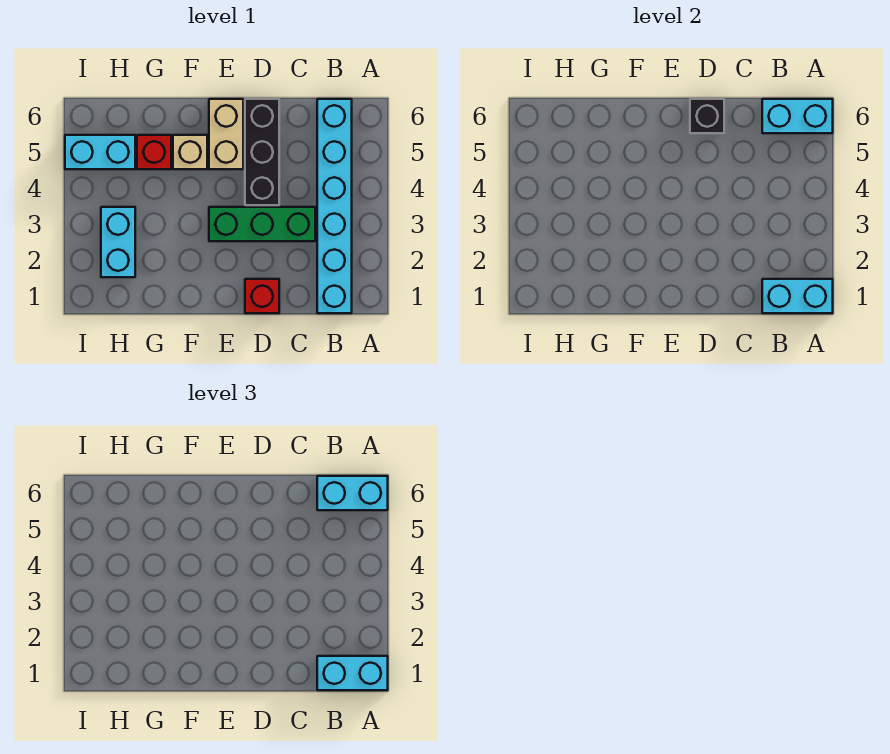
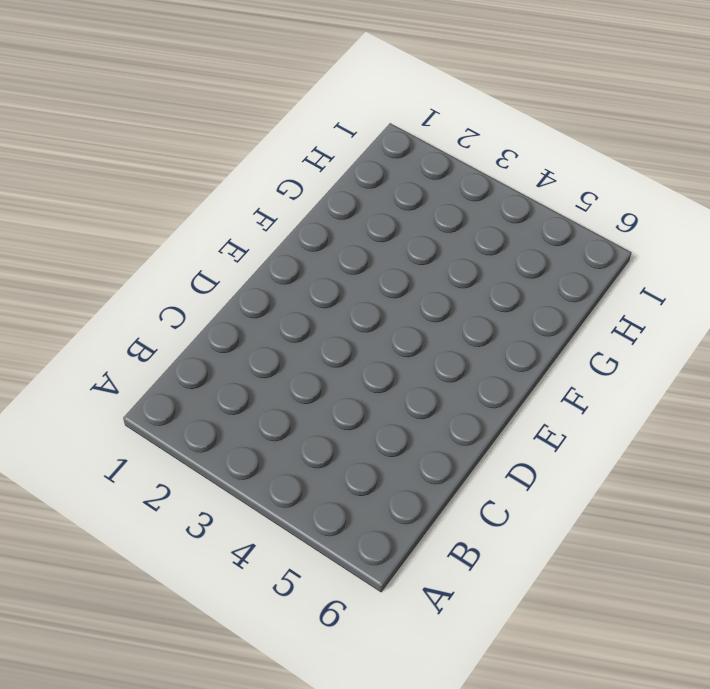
none -> cyan brick B1:B6 level 1
none -> green brick C3:E3 level 1
none -> red brick D1 level 1

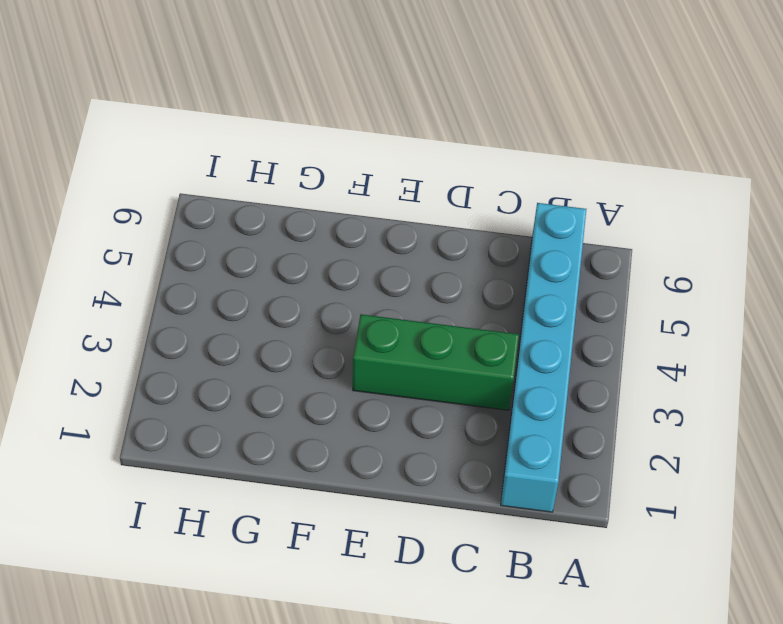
none -> red brick D1 level 1
none -> black brick D4:D6 level 1
none -> tan brick E5:E6 level 1

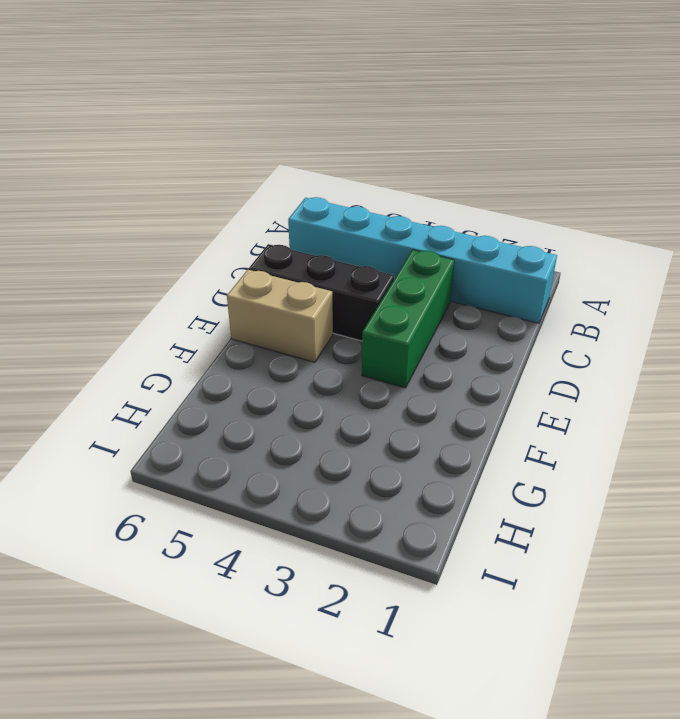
none -> red brick D1 level 1
none -> tan brick F5 level 1
none -> red brick G5 level 1

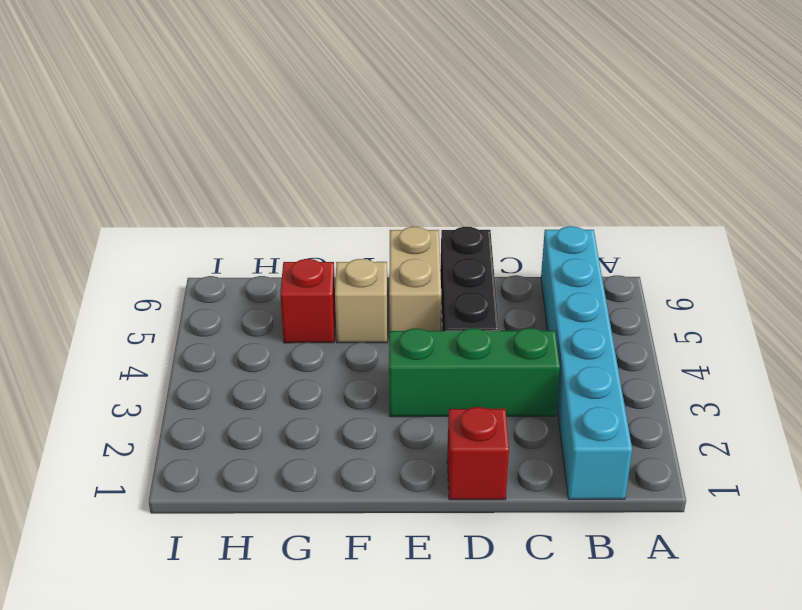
none -> cyan brick H2:H3 level 1
none -> cyan brick H5:I5 level 1
none -> cyan brick A1:B1 level 2

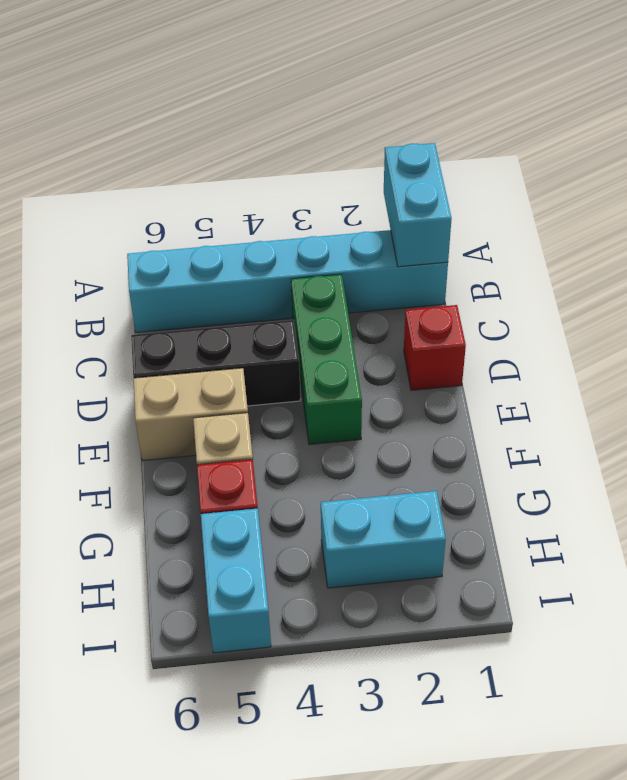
none -> cyan brick A6:B6 level 2
none -> black brick D6 level 2
none -> cyan brick A1:B1 level 3

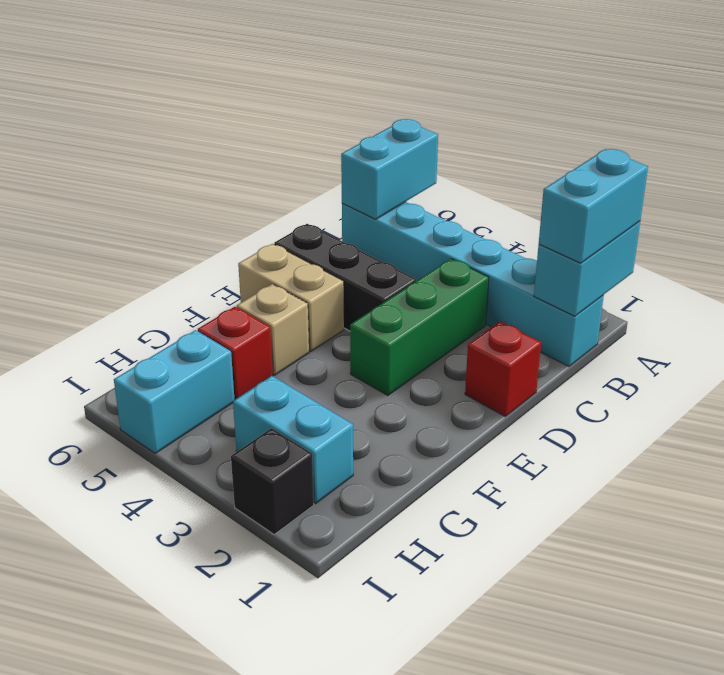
black brick I2 level 1 -> black brick D6 level 2
none -> cyan brick A6:B6 level 3

